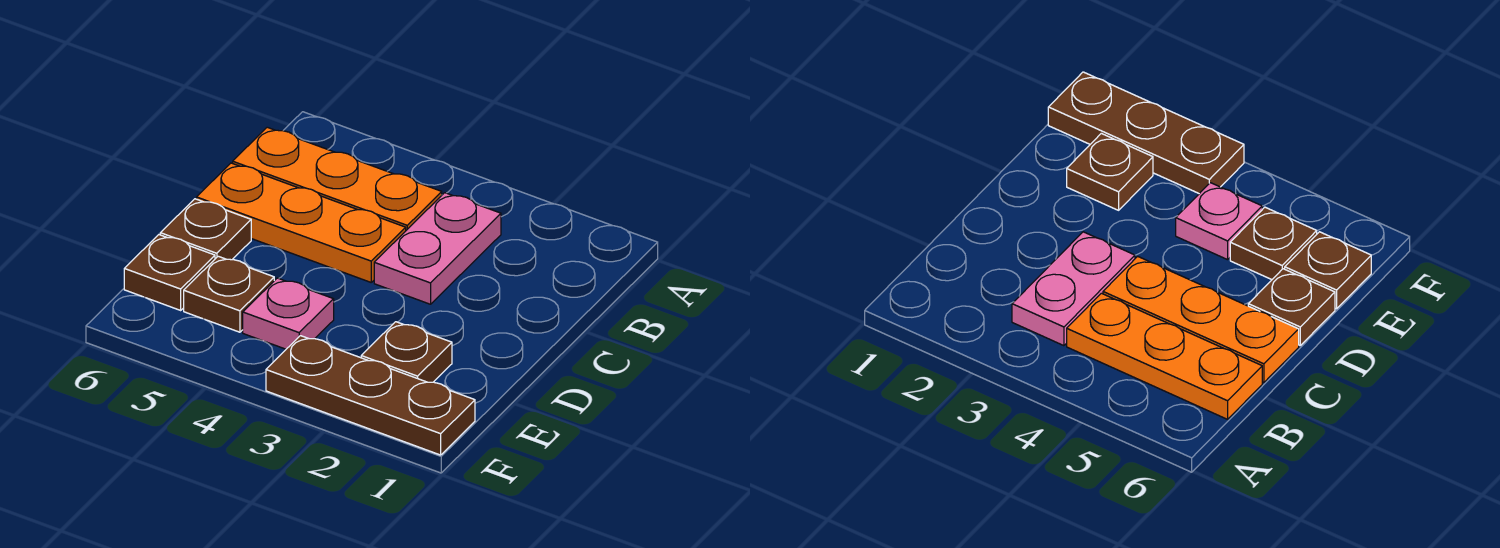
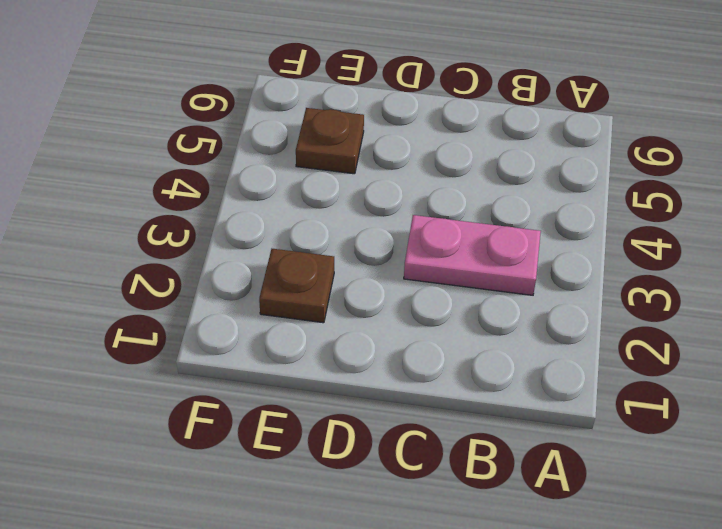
none -> orange plate B4:B6 level 1
none -> orange plate C4:C6 level 1

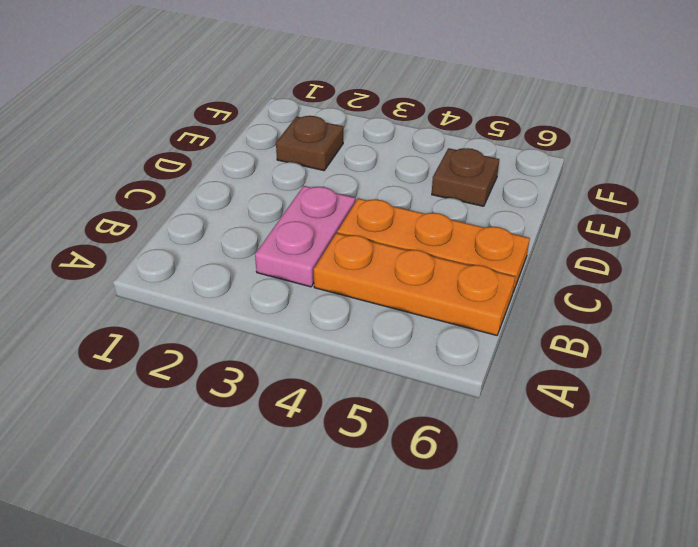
none -> brown plate D6 level 1
none -> pink plate E4 level 1

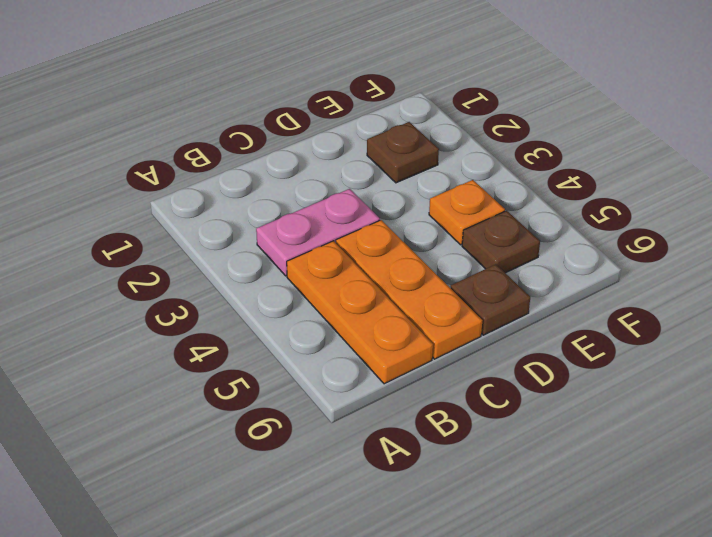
orange plate E4 level 1 -> pink plate E4 level 1
none -> brown plate E6 level 1
none -> brown plate F1:F3 level 1

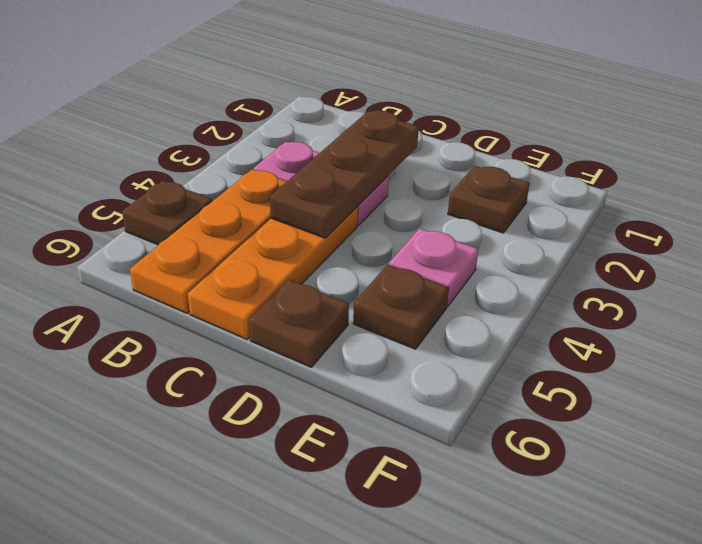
brown plate A5 level 1 -> brown plate E6 level 1
brown plate C2:C4 level 2 -> brown plate F1:F3 level 1

